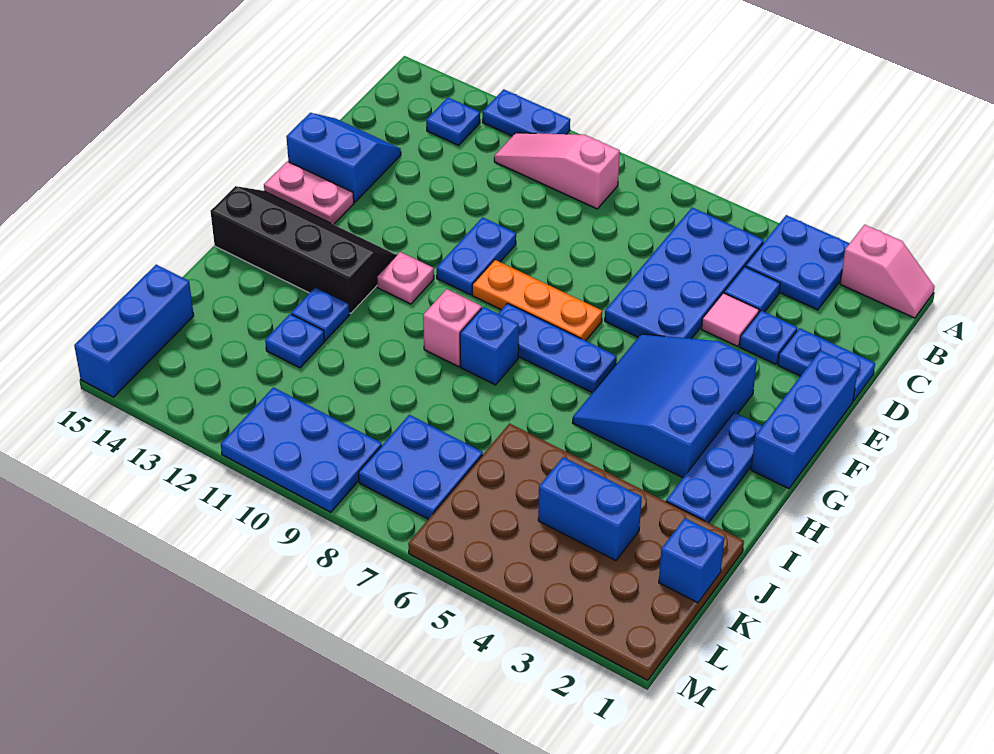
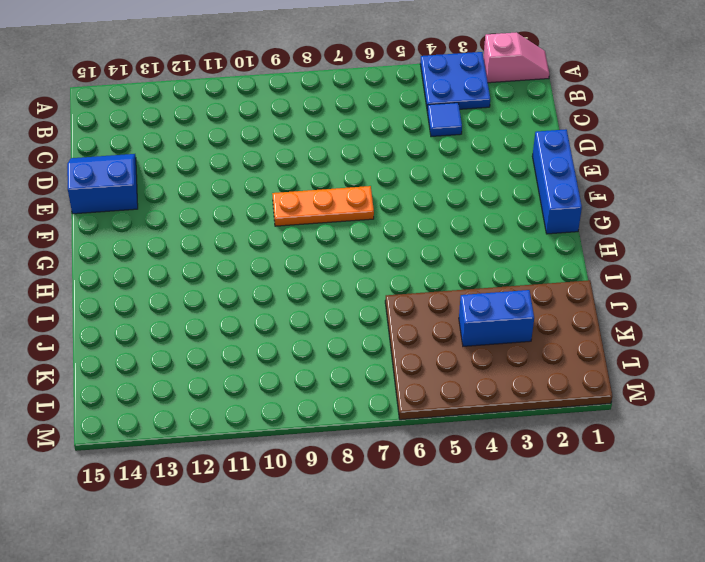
none -> blue plate A11:A12 level 1
none -> blue plate B5:E6 level 1
none -> pink slope B9:B11 level 1 top 9
none -> blue plate B13 level 1

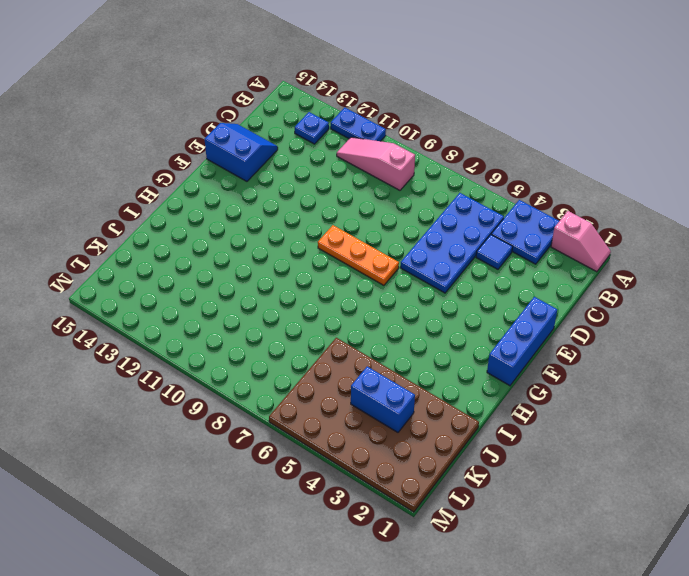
none -> blue plate D1:D2 level 1
none -> blue plate D3 level 1
none -> pink tile D4 level 1
none -> blue plate E10:F10 level 1

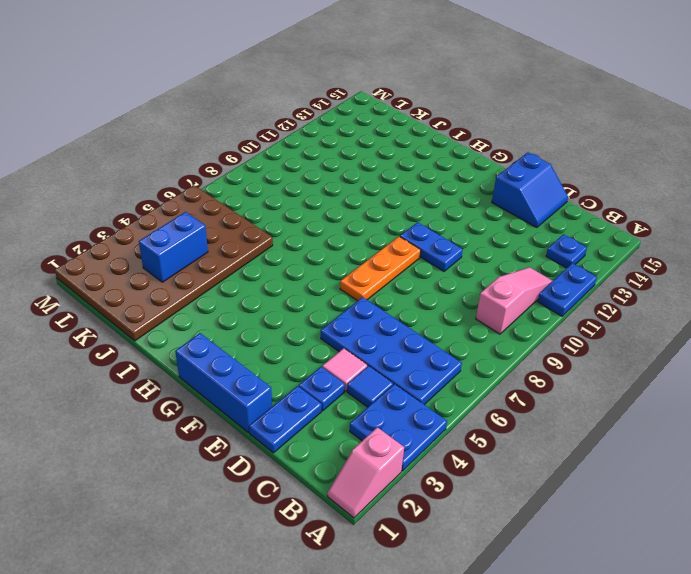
none -> blue slope F3:H5 level 1 top 3
none -> pink plate F14:F15 level 1
none -> blue plate G2:I2 level 1
none -> blue plate G6:G8 level 1

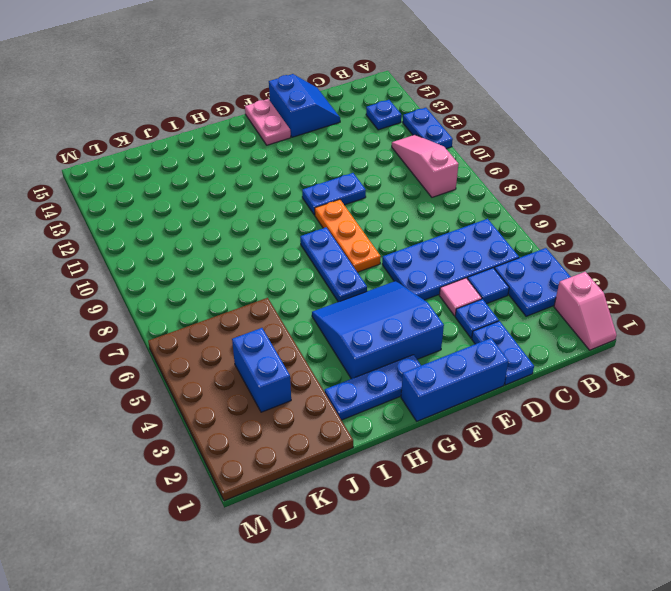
none -> pink plate G11 level 1
none -> black slope G12:H15 level 1 top H
none -> blue brick H8 level 1
none -> pink brick H9 level 1

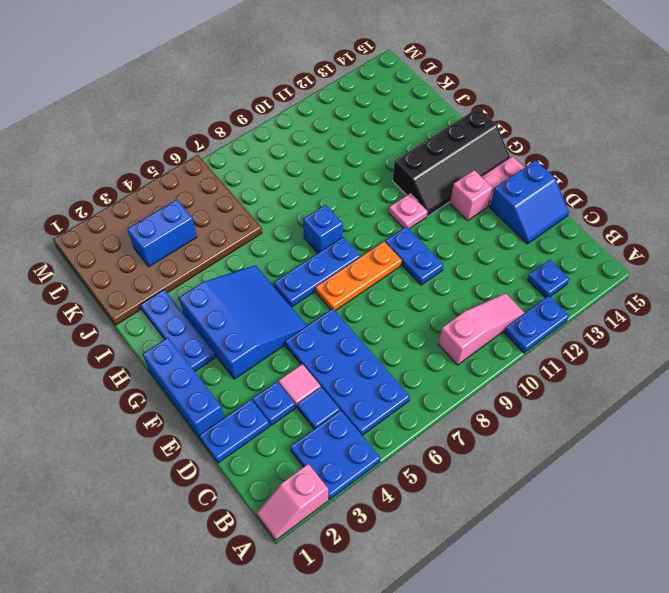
pink brick F13 level 1 -> pink brick H9 level 1
none -> blue plate I12 level 1
none -> blue plate J12 level 1
none -> blue plate K7:L8 level 1
none -> blue brick K15:M15 level 1

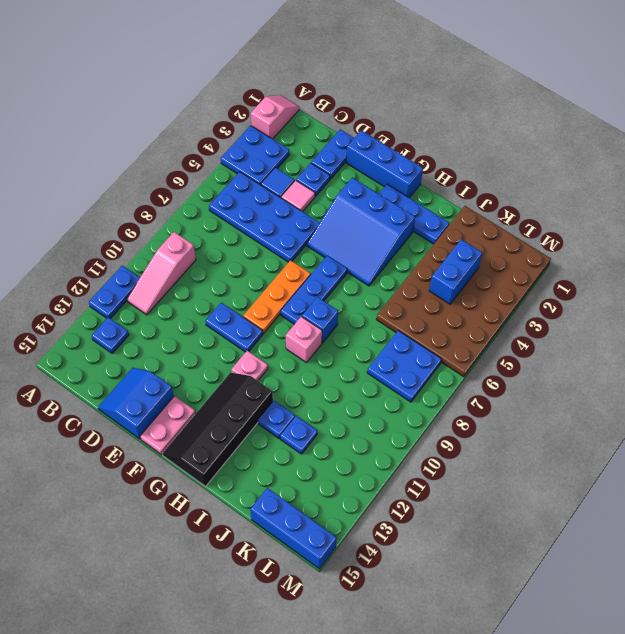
none -> blue plate L9:M11 level 1
none -> blue brick K1 level 2

